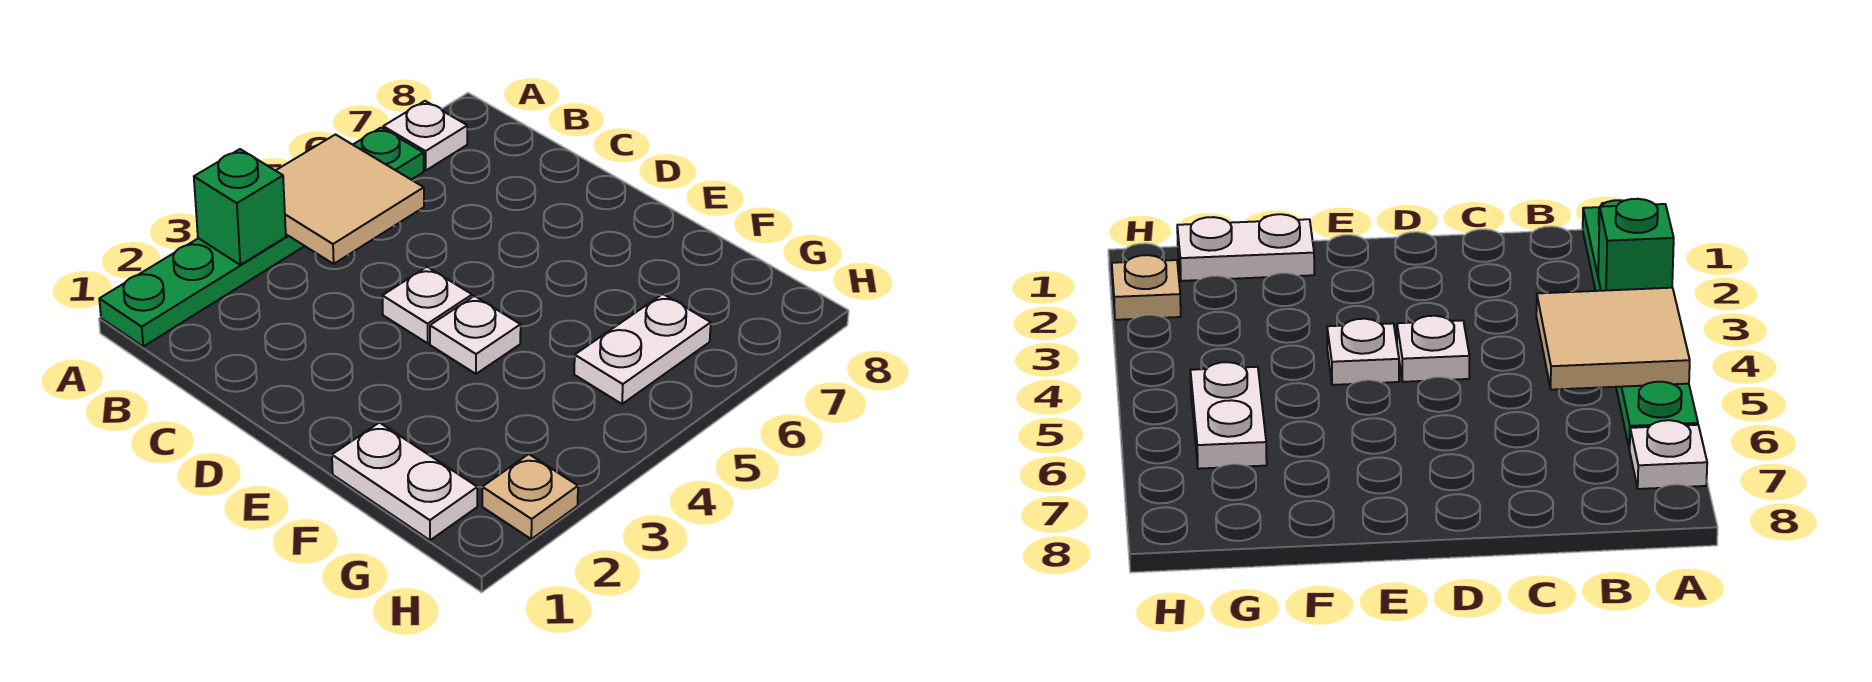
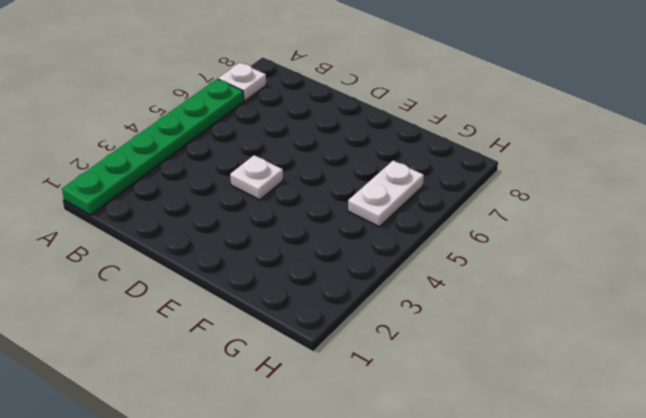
none -> white plate E4 level 1
none -> white plate F1:G1 level 1

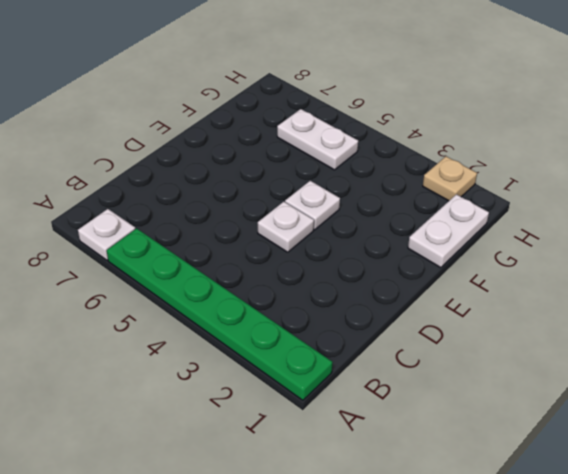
none -> green brick A3 level 2
none -> tan tile A4:B5 level 2

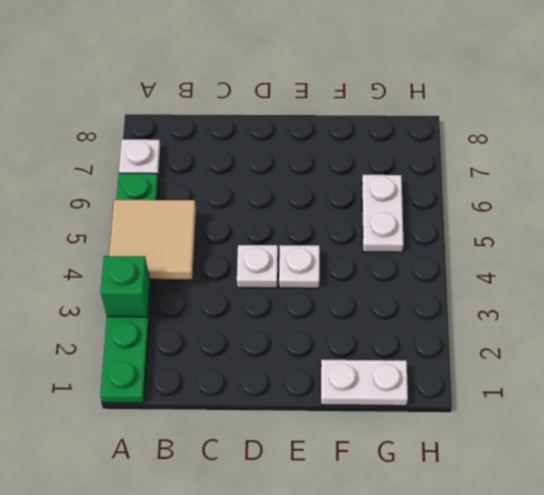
none -> tan plate H2 level 1

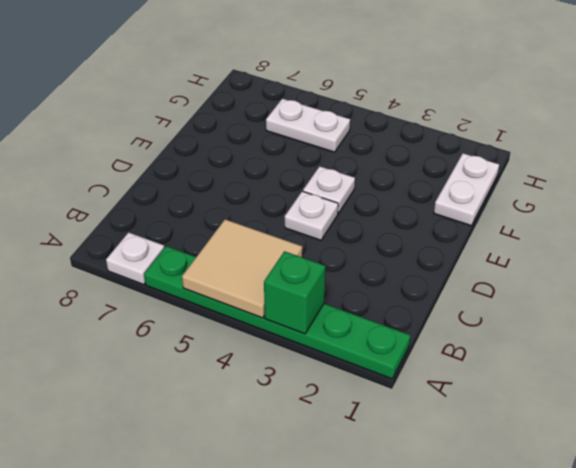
none -> tan plate H2 level 1

